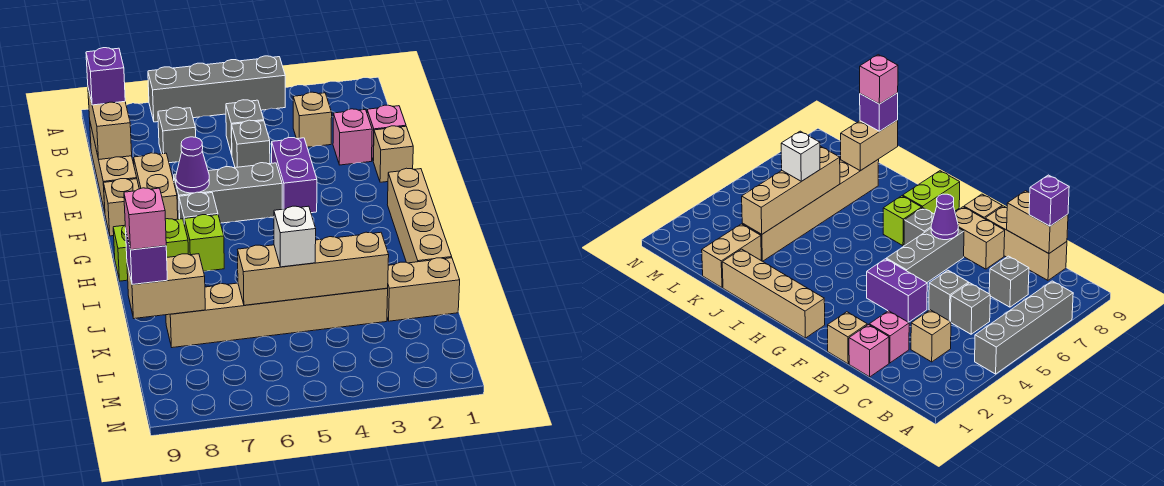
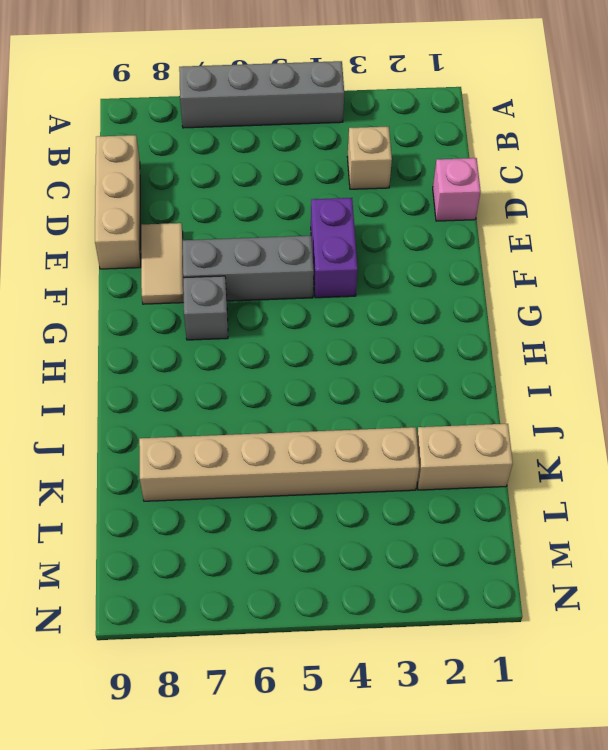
tan tile E8:F8 level 1 -> tan brick E8:F8 level 1
none -> grey brick C5 level 1
none -> grey brick C7 level 1
none -> pink brick D2 level 1

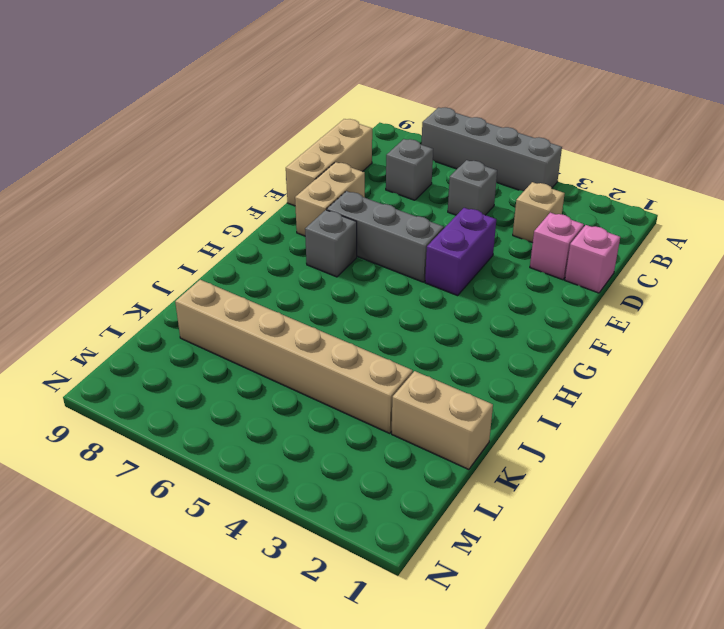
none -> grey brick D5 level 1
none -> tan brick E1 level 1
none -> tan brick F9 level 1

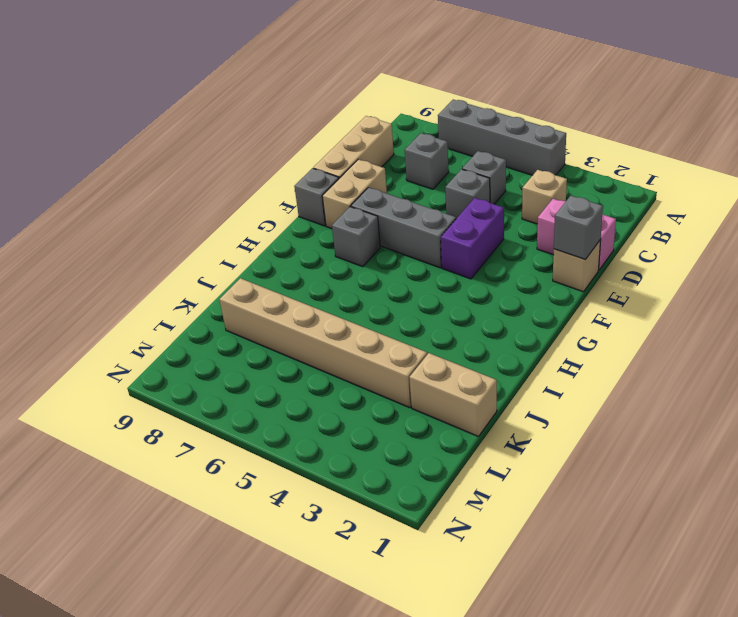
grey brick E1 level 2 -> none
grey brick F9 level 1 -> tan brick F9 level 1
none -> tan brick G1:J1 level 1
none -> lime brick H7 level 1
none -> lime brick H8:H9 level 1

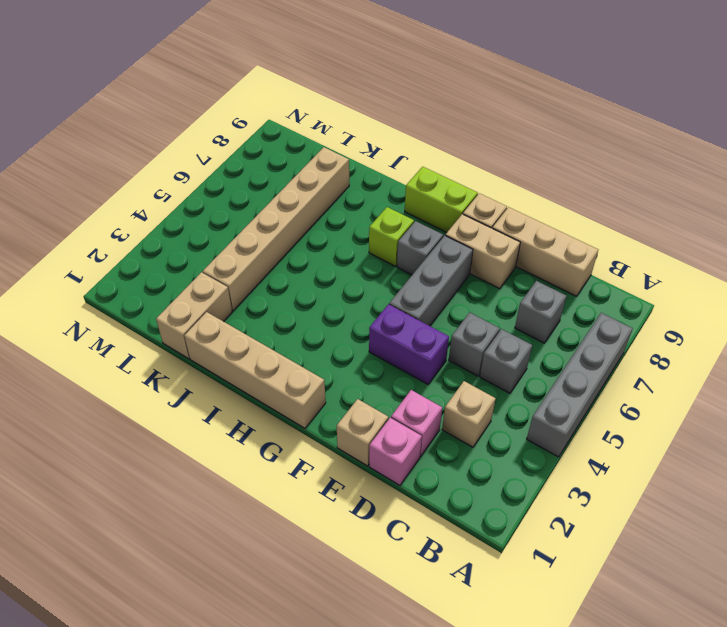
lime brick G9:H9 level 1 -> lime brick H8:H9 level 1
none -> tan brick C9:D9 level 2
none -> purple cone F7 level 2
none -> tan brick K3:K6 level 2

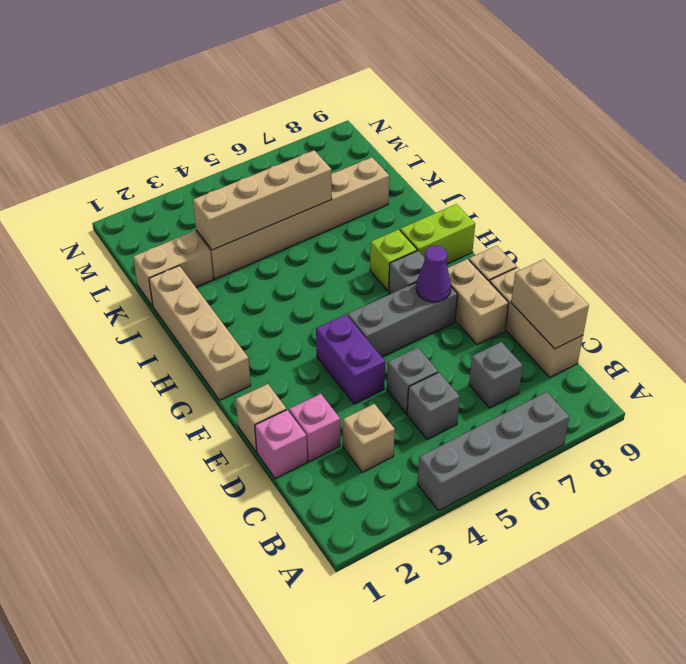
none -> tan brick K8:K9 level 2
none -> purple brick C9 level 3
none -> white brick K5 level 3

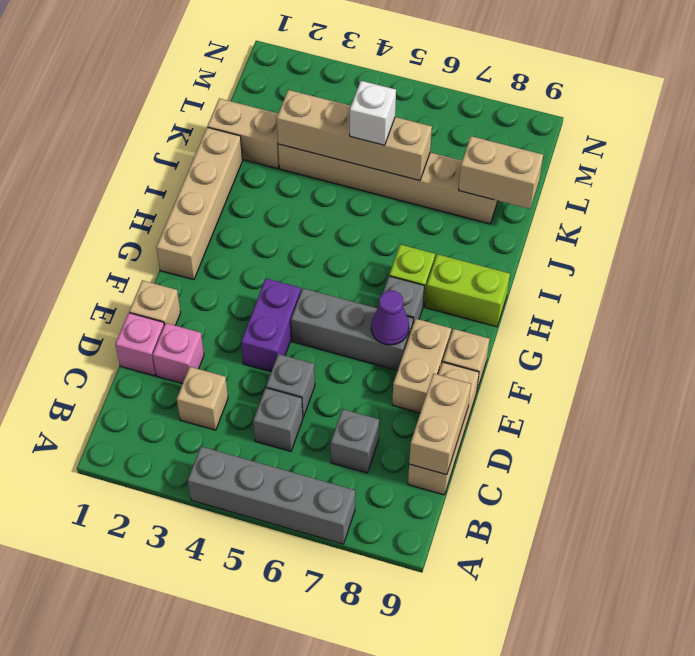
none -> purple brick C9 level 3
none -> purple brick K9 level 3
none -> pink brick K9 level 4

